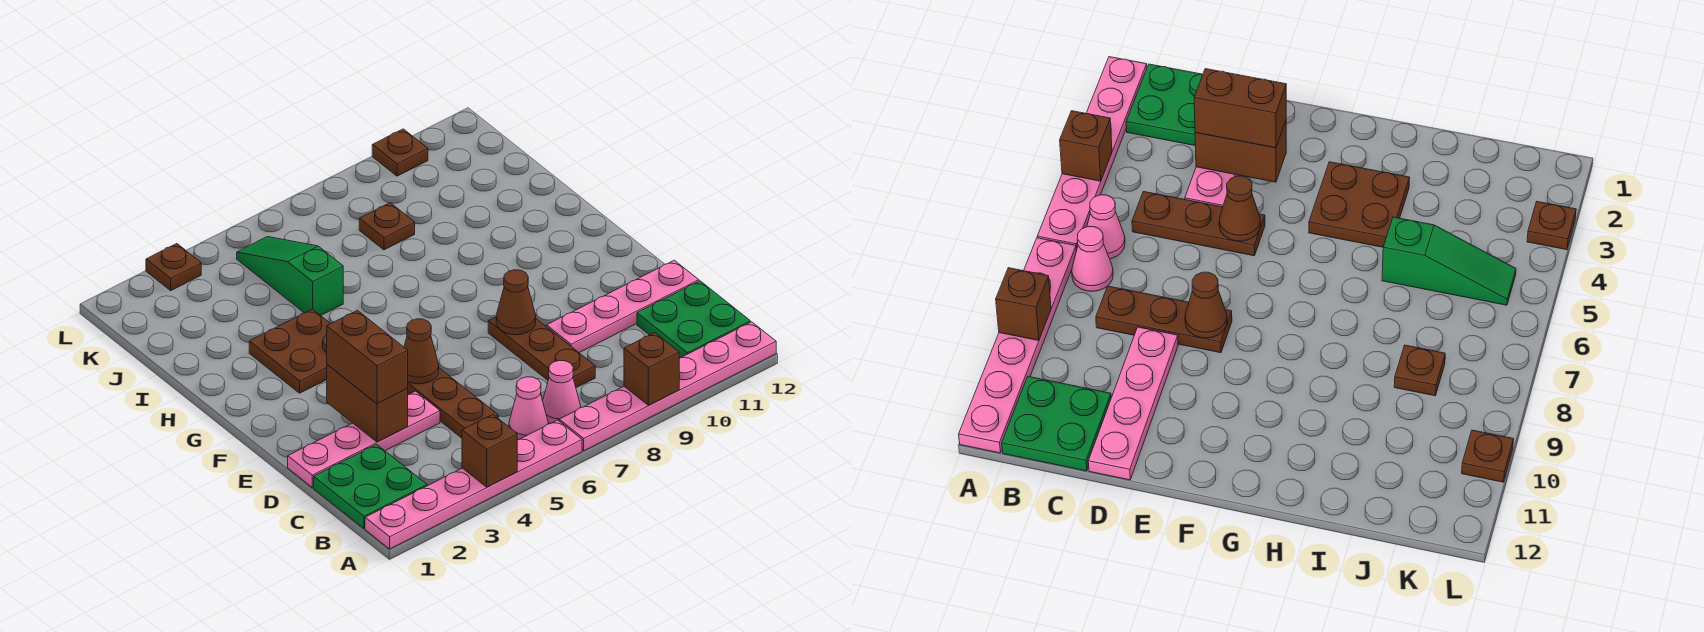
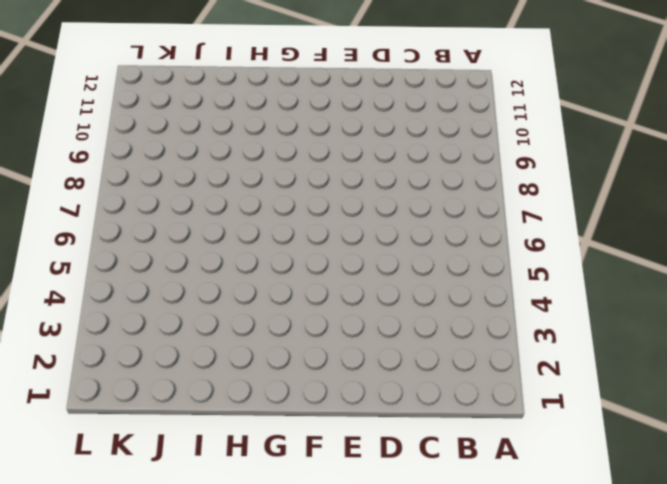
none -> pink plate A1:A6 level 1
none -> pink plate A7:A12 level 1
none -> green plate B1:C2 level 1

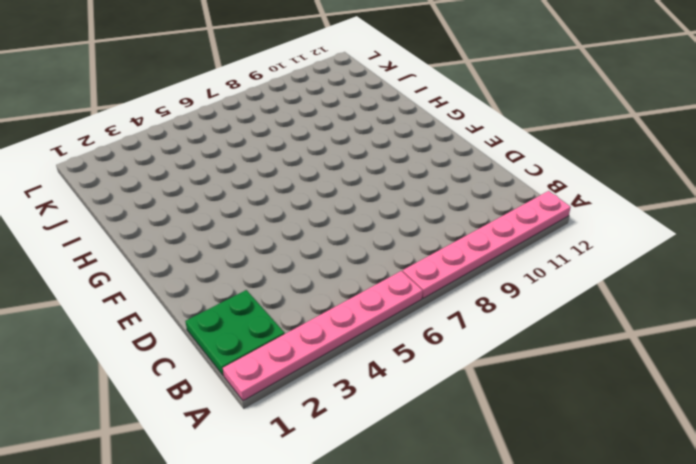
none -> pink cone B6 level 1
none -> pink cone B7 level 1
none -> green plate B11:C12 level 1

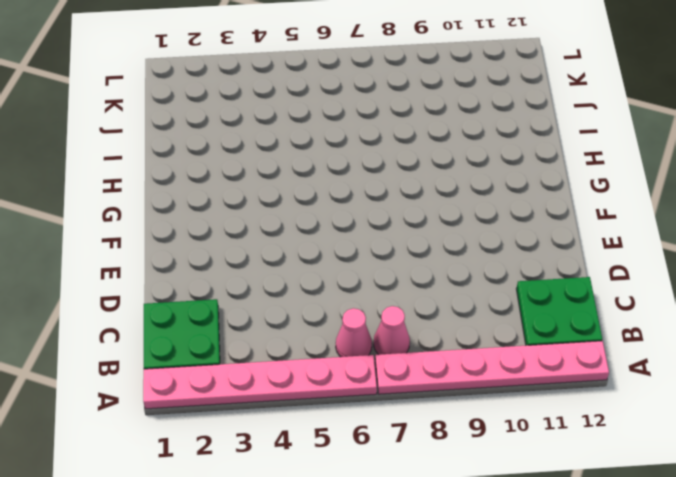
none -> brown plate C5:E5 level 1
none -> brown plate C8:E8 level 1
none -> pink plate D1:D4 level 1

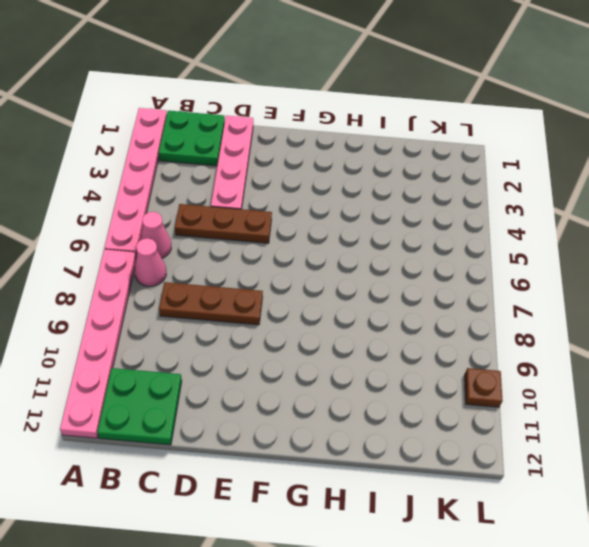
none -> pink plate D9:D12 level 1
none -> brown plate G3:H4 level 1
none -> green slope I5:K5 level 1 top I

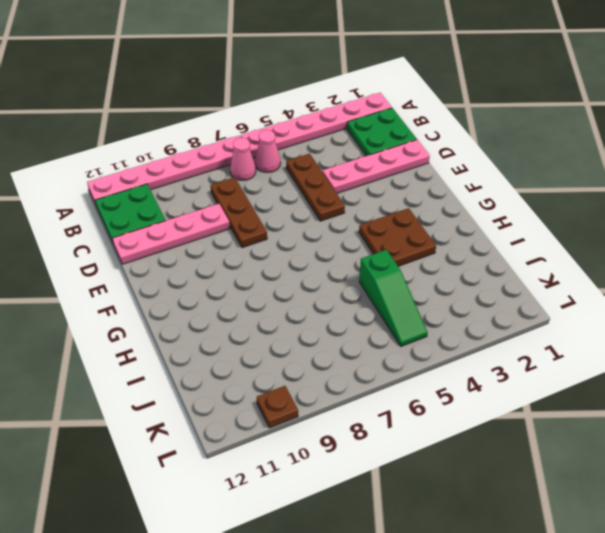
none -> brown plate J8 level 1
none -> brown plate L3 level 1
none -> brown brick A4 level 2

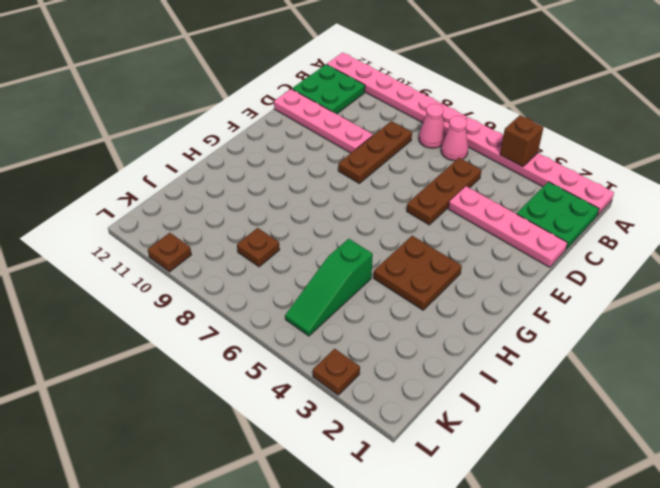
none -> brown brick A9 level 2
none -> brown brick D3:E3 level 2
none -> brown cone E5 level 2

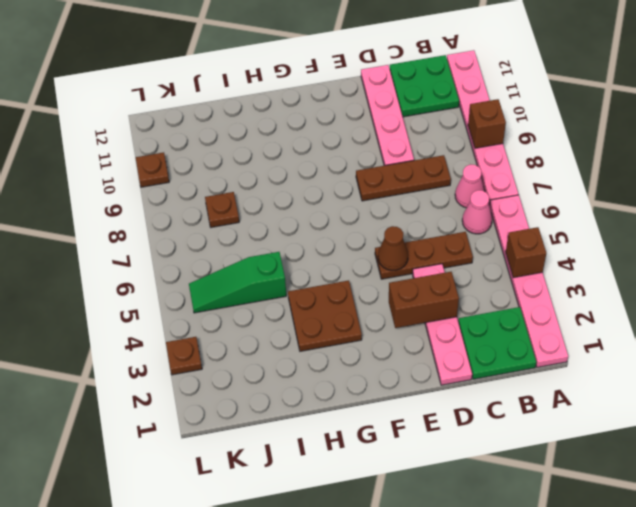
none -> brown cone E8 level 2
none -> brown brick D3:E3 level 3

